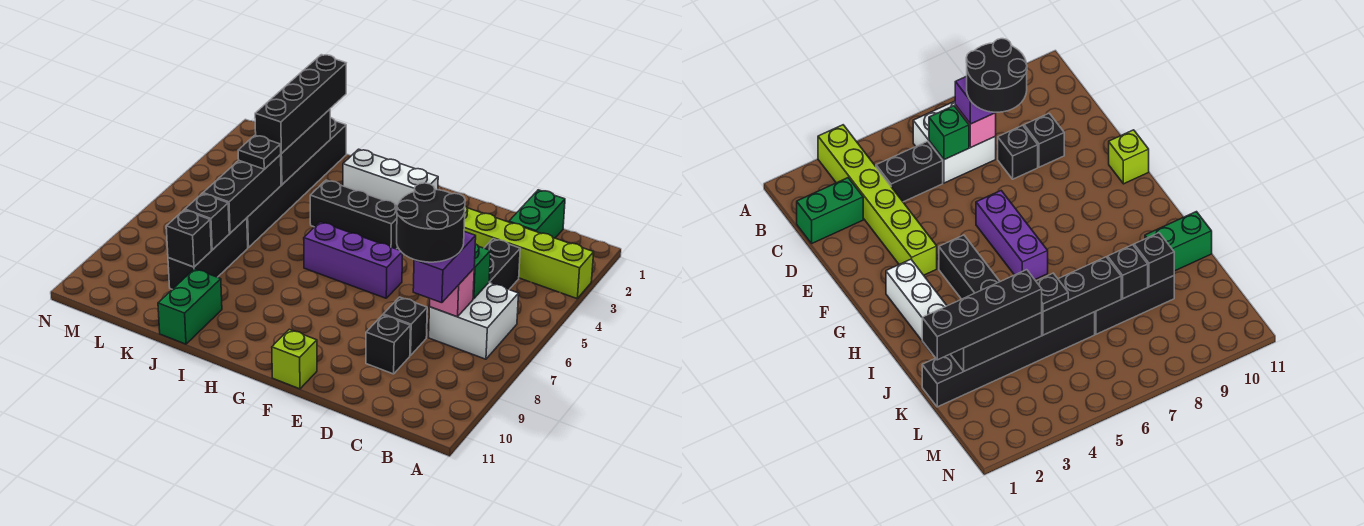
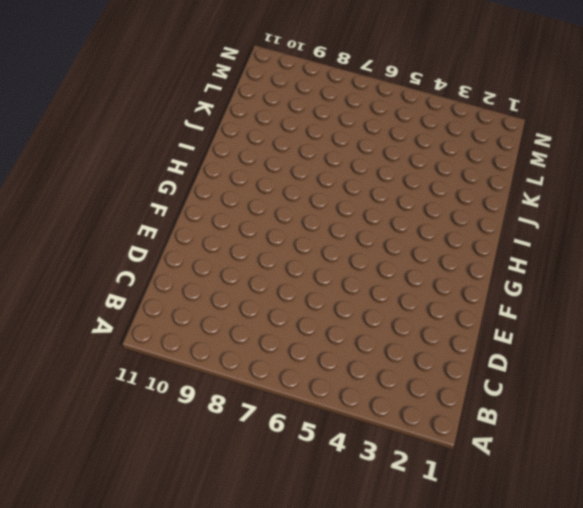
none -> lime brick A3:F3 level 1
none -> white brick B6:C7 level 1
none -> green brick C1:C2 level 1

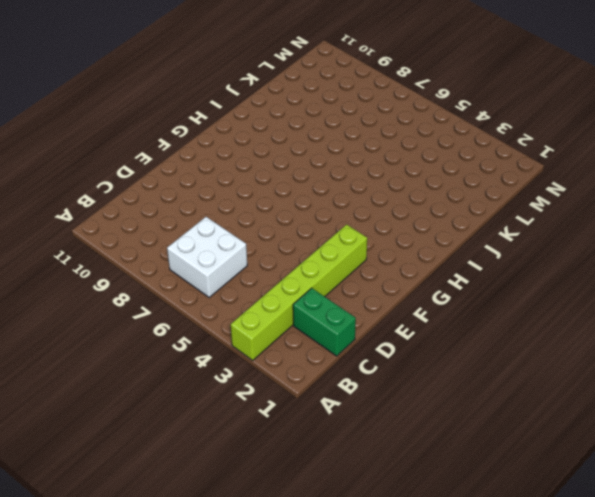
none -> black brick C4:C5 level 1
none -> black brick D8 level 1
none -> black brick D9 level 1

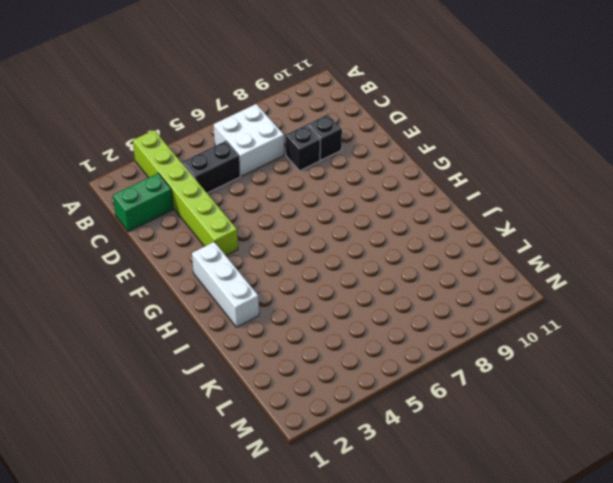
none -> purple brick F6:H6 level 1
none -> lime brick F11 level 1
none -> black brick G4:I4 level 1

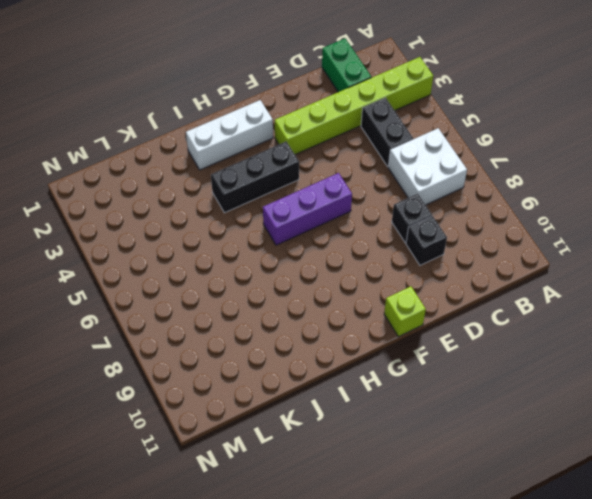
none -> green brick J10:J11 level 1
none -> black brick K1:K6 level 1
none -> black brick K7:K9 level 1

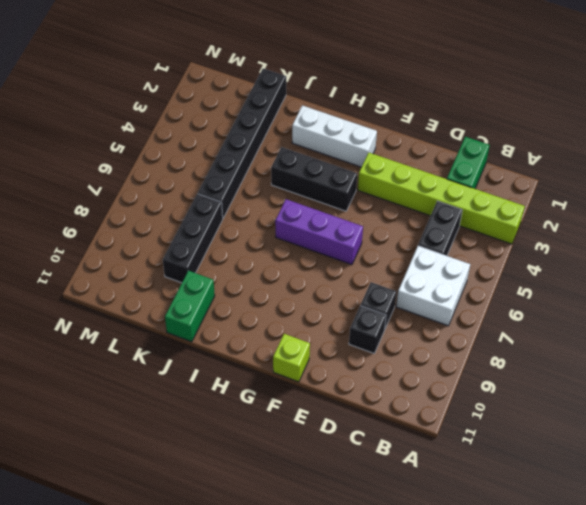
none -> green brick C6 level 2
none -> pink brick C7 level 2
none -> black brick K2:K4 level 2

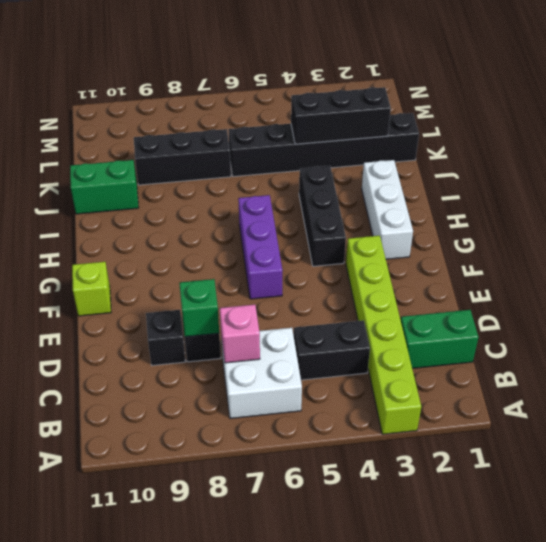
green brick D8 level 2 -> green brick C6 level 2
none -> black brick K5:K7 level 2
none -> black brick K8 level 2
none -> black brick K9 level 2

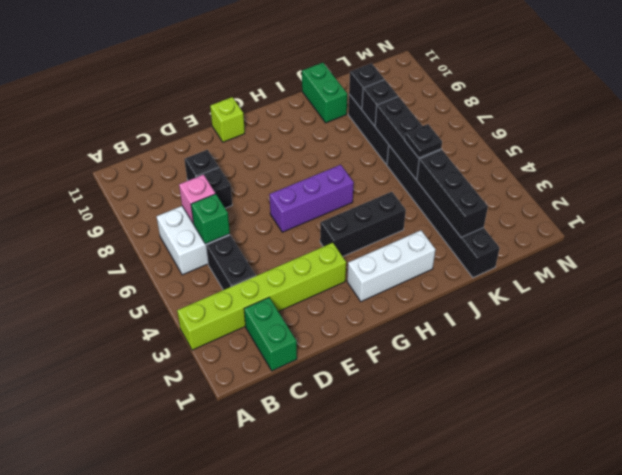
none -> purple brick C7:C8 level 3
none -> black brick K1:K4 level 3
none -> black round brick C7:D8 level 4

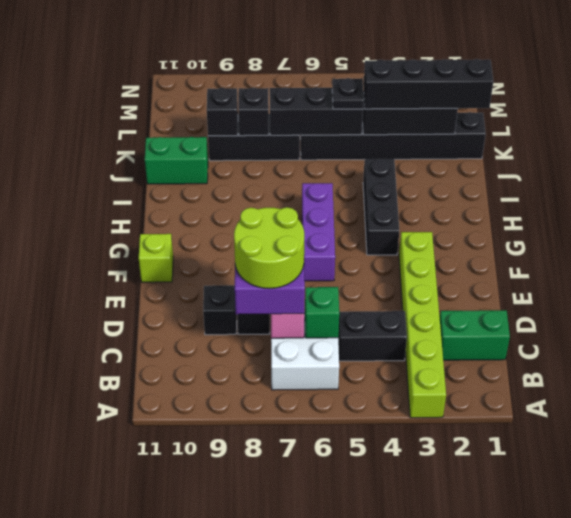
lime round brick C7:D8 level 4 -> black round brick C7:D8 level 4
none -> white brick G2:I2 level 1

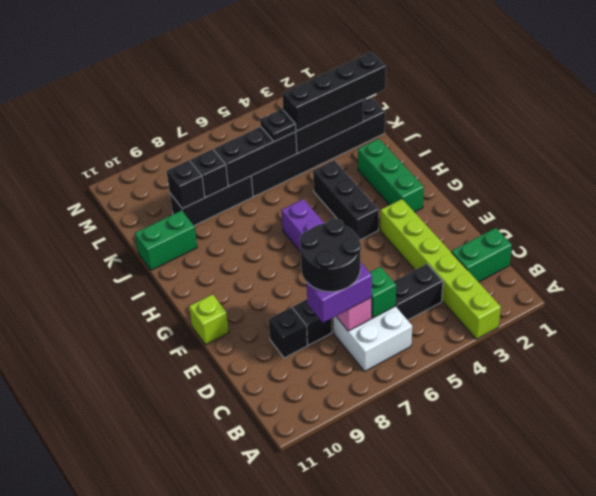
green brick G2:I2 level 1 -> white brick G2:I2 level 1

